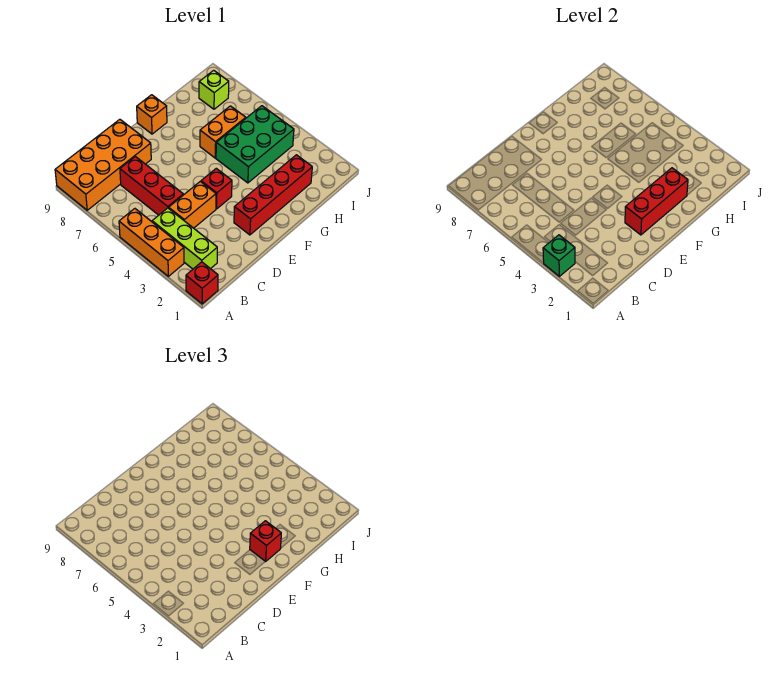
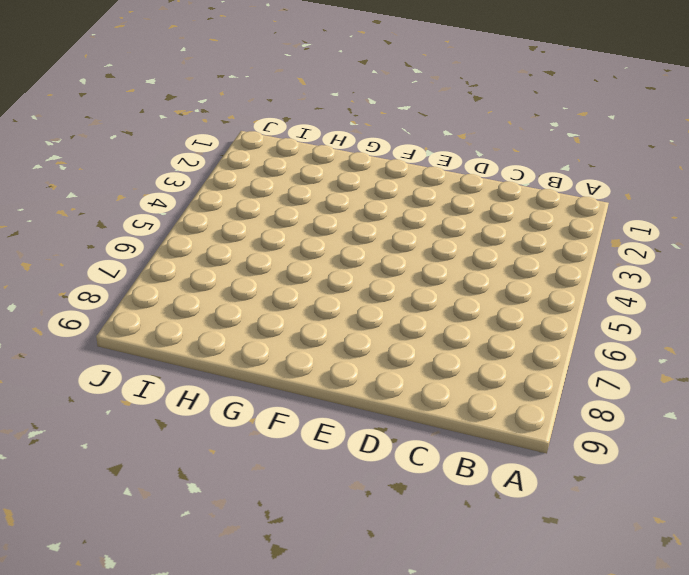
none -> red brick A1 level 1
none -> orange brick A3:A5 level 1
none -> orange brick A8:D9 level 1

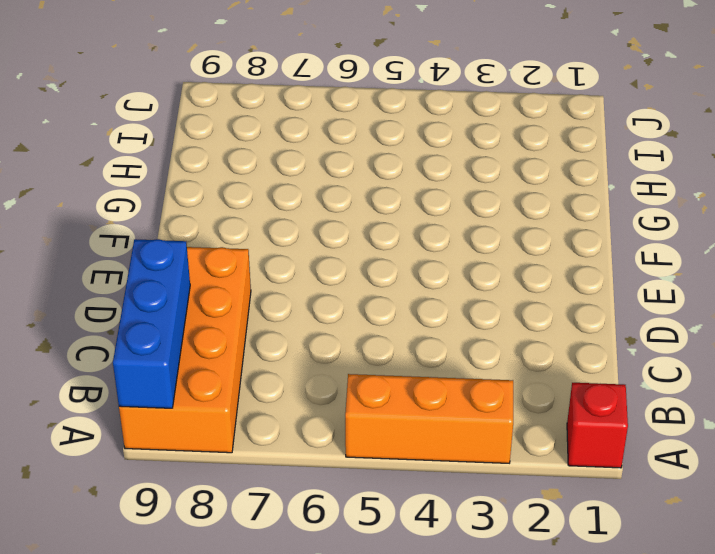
blue brick A9:C9 level 2 -> none
none -> lime brick B2:B4 level 1
none -> orange brick C4:D4 level 1
none -> red brick C5:C7 level 1

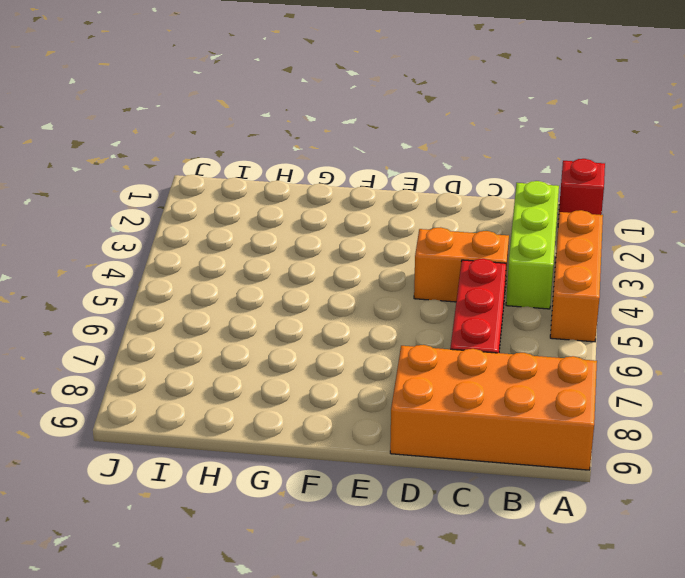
none -> red brick E2:H2 level 1
none -> red brick E4 level 1
none -> orange brick F9 level 1

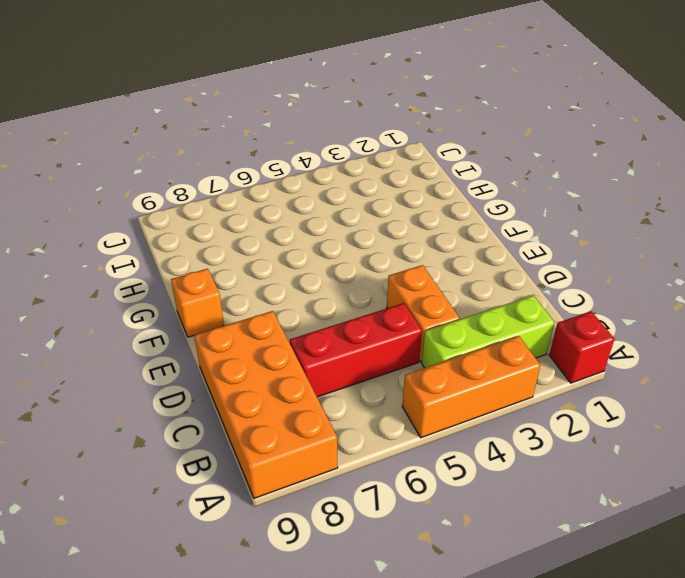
none -> red brick E2:H2 level 1
none -> red brick E4 level 1
none -> green brick G4:I5 level 1

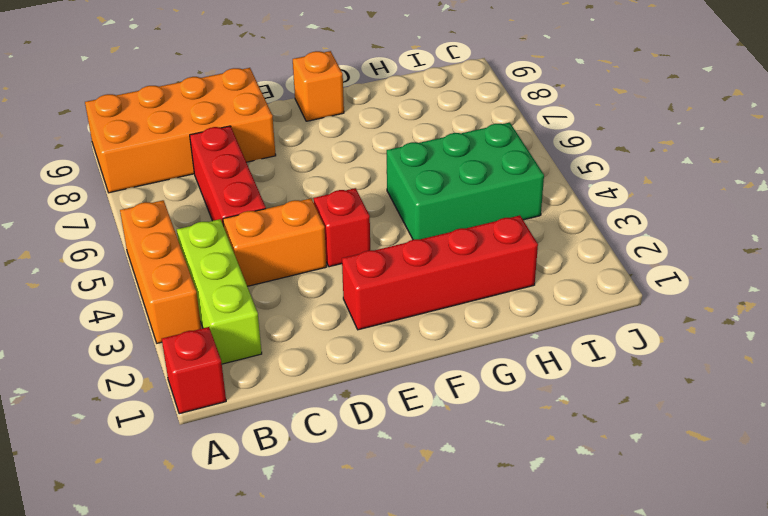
none -> orange brick G6:H6 level 1
none -> lime brick I8 level 1
none -> green brick A3 level 2

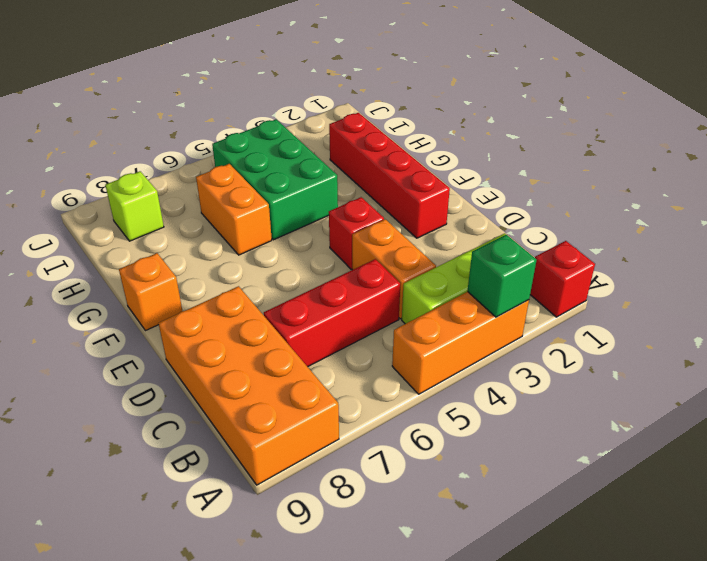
none -> red brick E2:G2 level 2
none -> red brick F2 level 3

